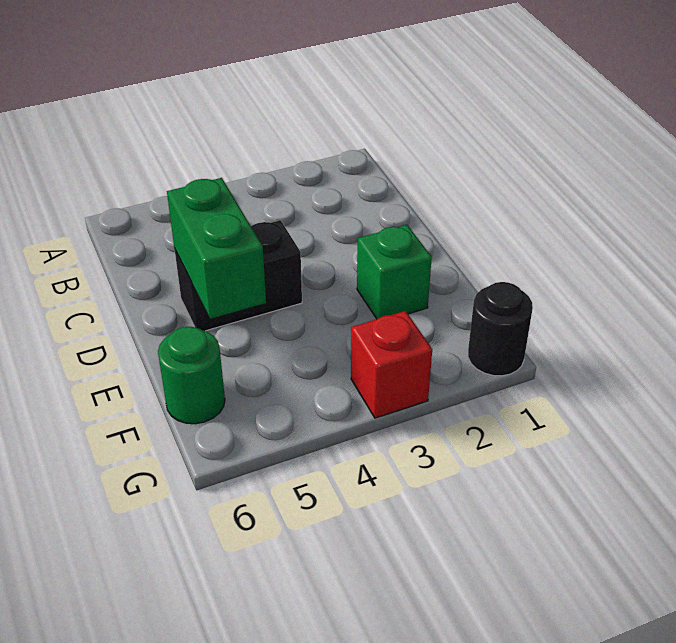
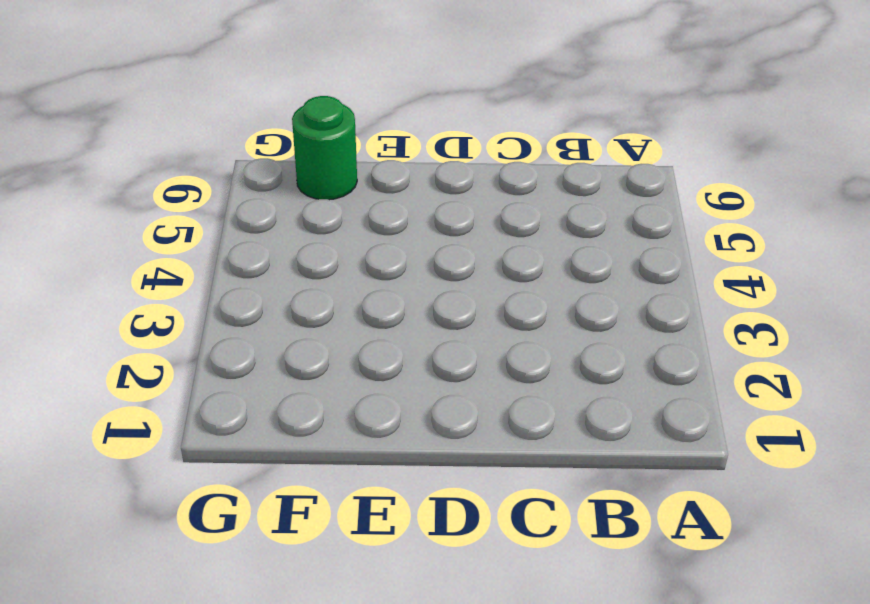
none -> black brick D4:D5 level 1
none -> green brick E2 level 1

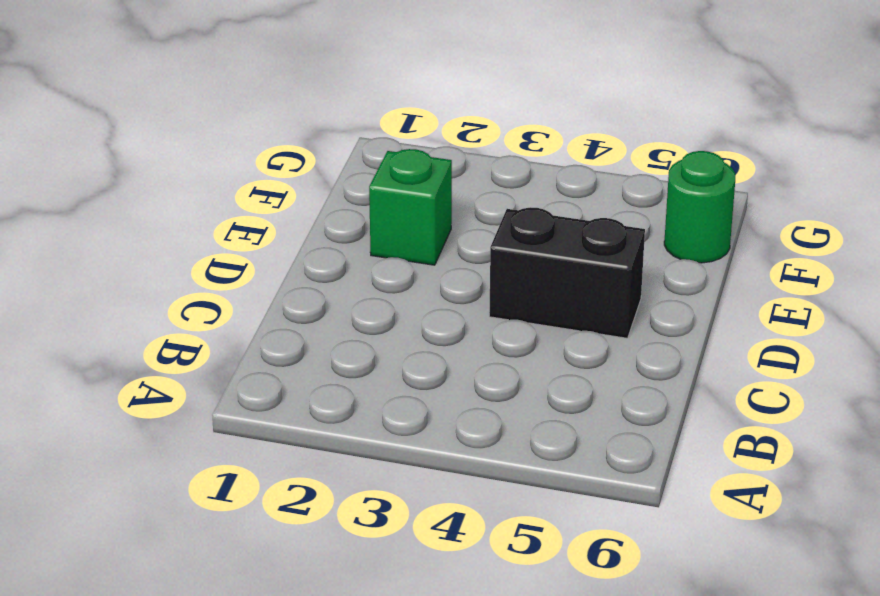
none -> black round brick G1 level 1
none -> red brick G3 level 1

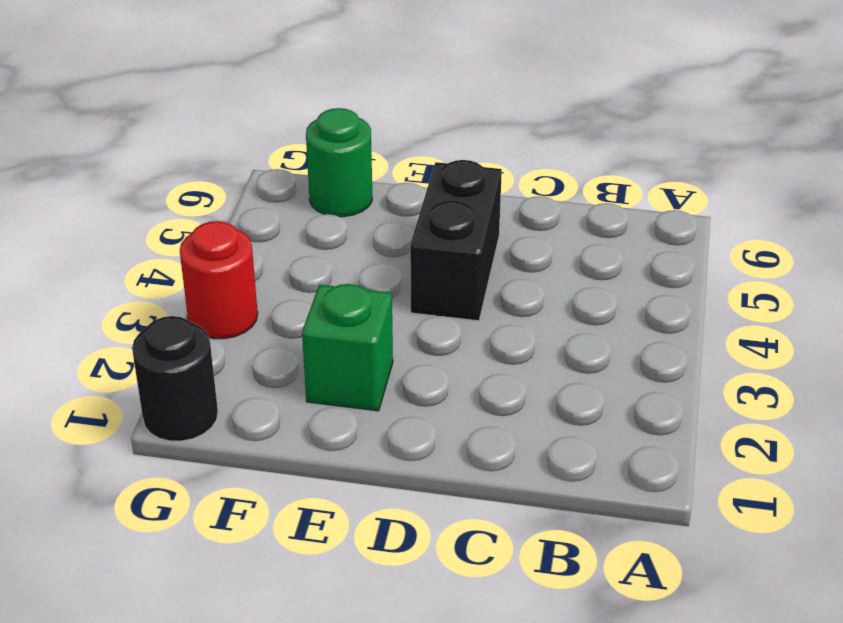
red round brick G3 level 1 -> red brick G3 level 1
none -> green brick D5:E5 level 2

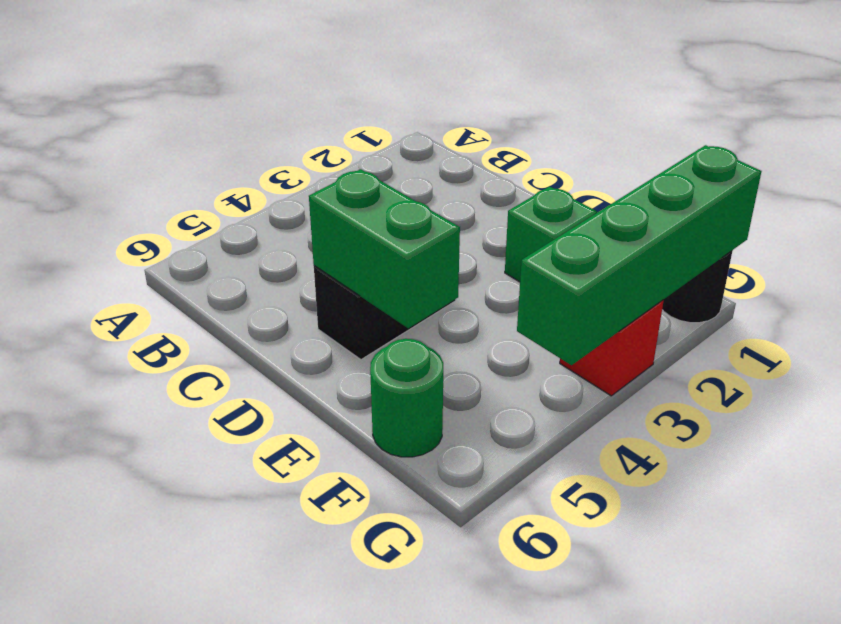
green brick G1:G4 level 2 -> none

